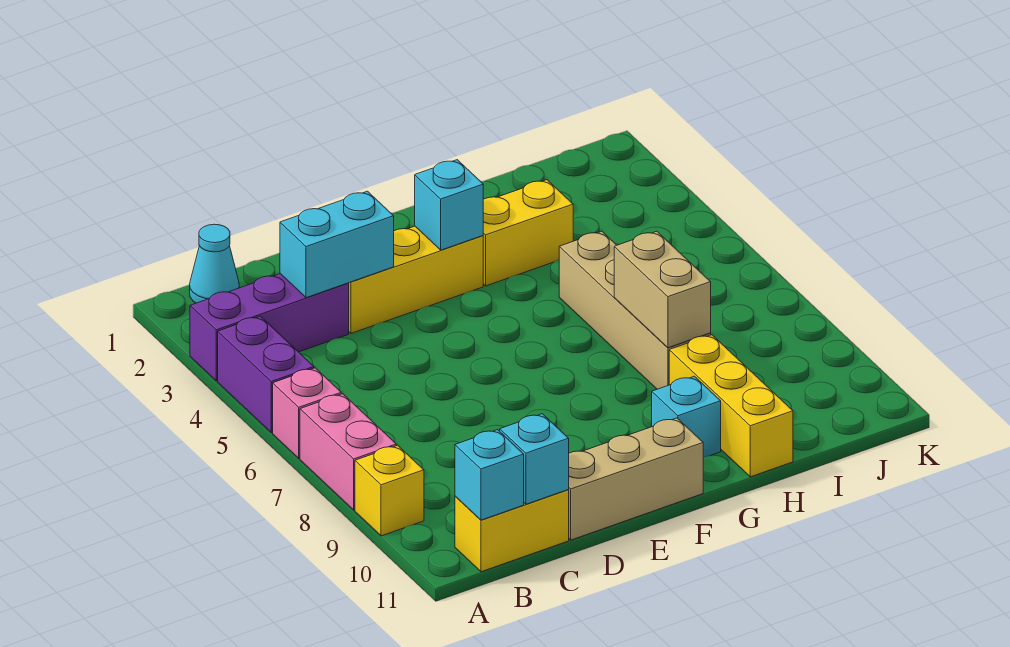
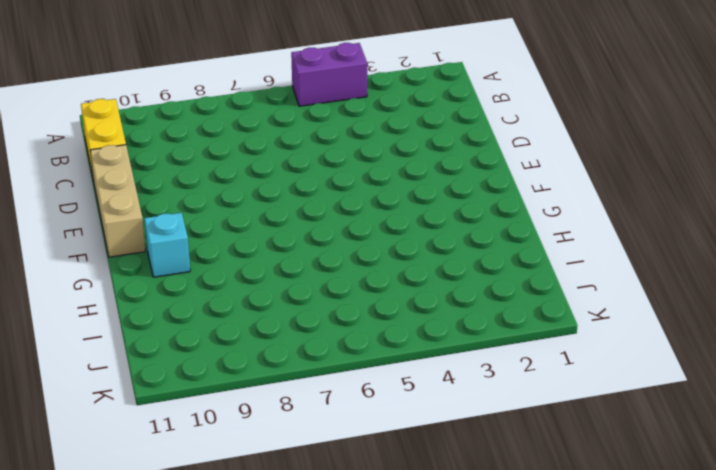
none -> purple brick A3:C3 level 1
none -> pink brick A6 level 1
none -> pink brick A7:A8 level 1

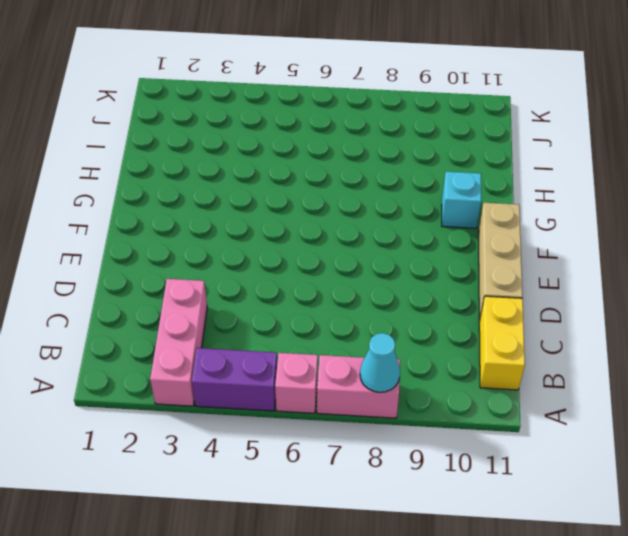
pink brick A3:C3 level 1 -> purple brick A3:C3 level 1
cyan cone A8 level 2 -> cyan cone B1 level 1
none -> yellow brick A9 level 1
none -> yellow brick D3:F3 level 1
none -> yellow brick G3:H3 level 1

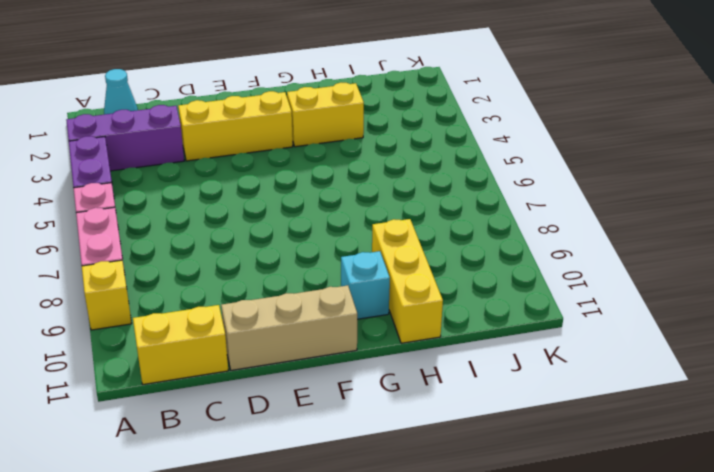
none -> tan brick H5:H8 level 1
none -> cyan brick B11 level 2
none -> cyan brick C3:D3 level 2

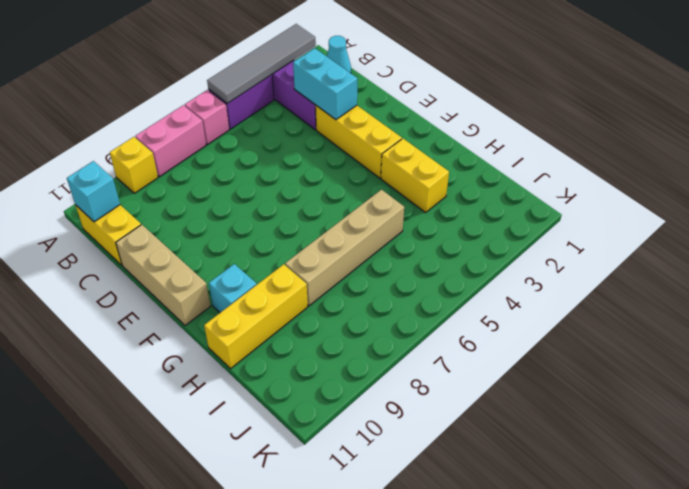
grey tile A2:A5 level 2 -> none
none -> cyan brick C11 level 2
none -> cyan brick F3 level 2
none -> tan brick H7:H8 level 2

